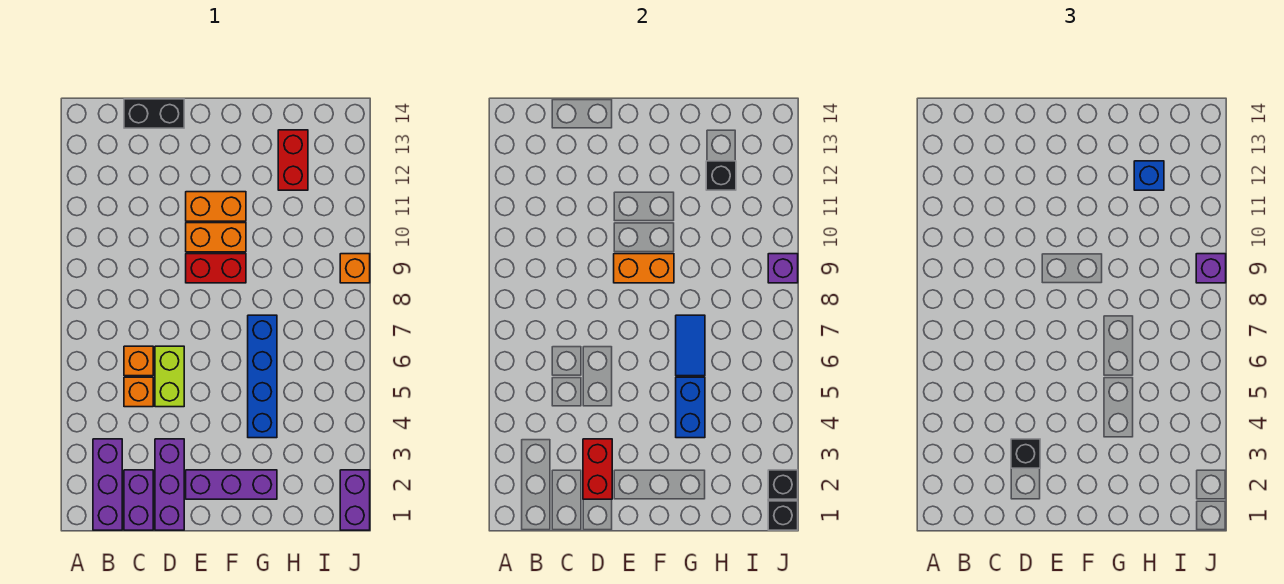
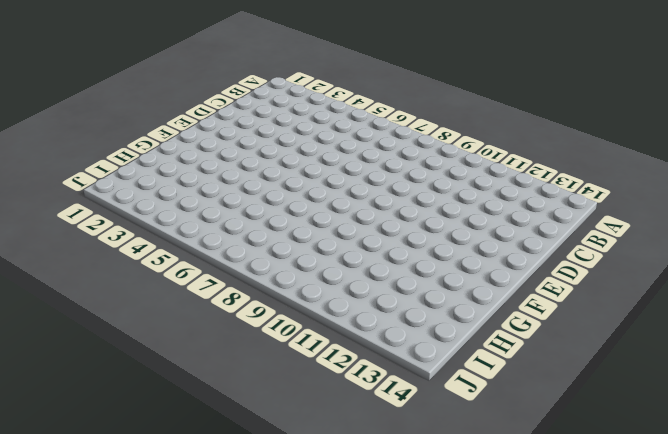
none -> purple brick B1:B3 level 1
none -> purple brick C1:C2 level 1
none -> orange brick C5 level 1

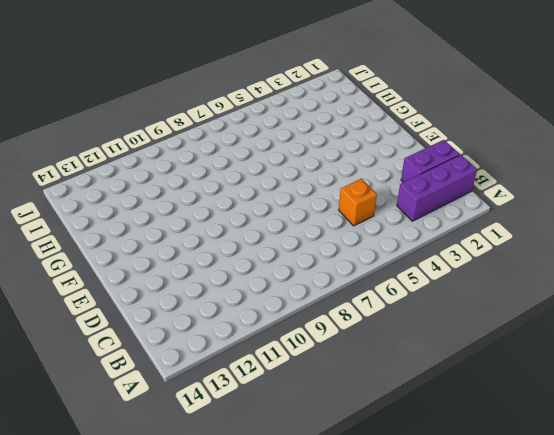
none -> orange brick C6 level 1
none -> black brick C14:D14 level 1
none -> purple brick D1:D3 level 1

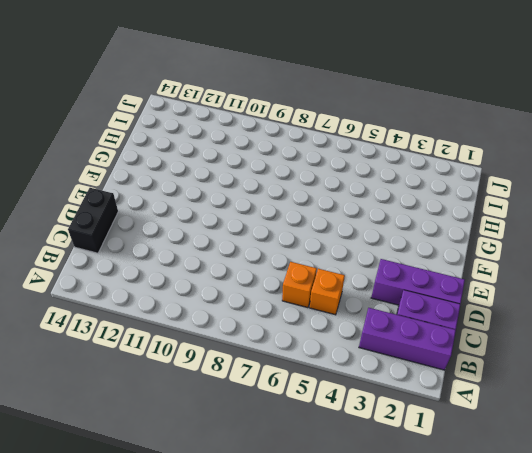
none -> lime brick D5:D6 level 1
none -> purple brick E2:G2 level 1
none -> red brick E9:F9 level 1

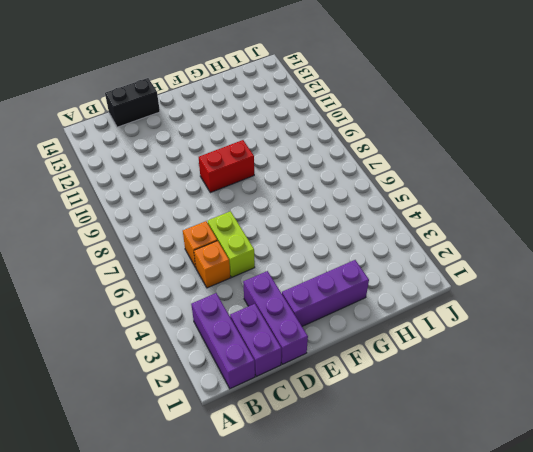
none -> orange brick E10:F10 level 1
none -> orange brick E11:F11 level 1
none -> blue brick G4:G7 level 1

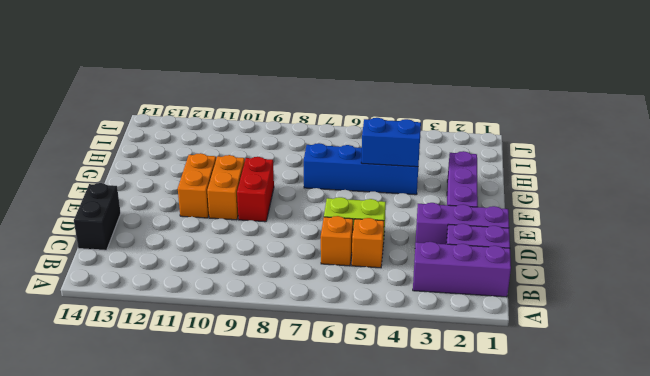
none -> red brick H12:H13 level 1
none -> purple brick J1:J2 level 1
none -> orange brick J9 level 1

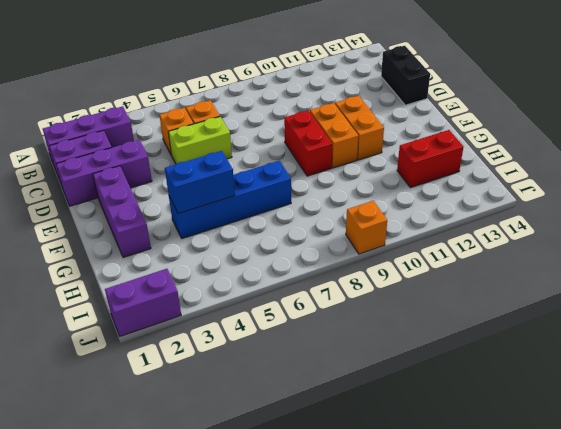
none -> red brick D2:D3 level 2
none -> orange brick E9:F9 level 2
none -> blue tile G6:G7 level 2

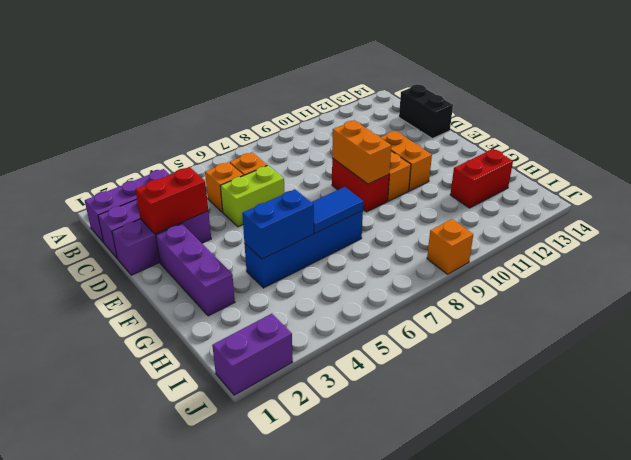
none -> black brick H12 level 2
none -> black brick J1 level 2
none -> black brick J2 level 2

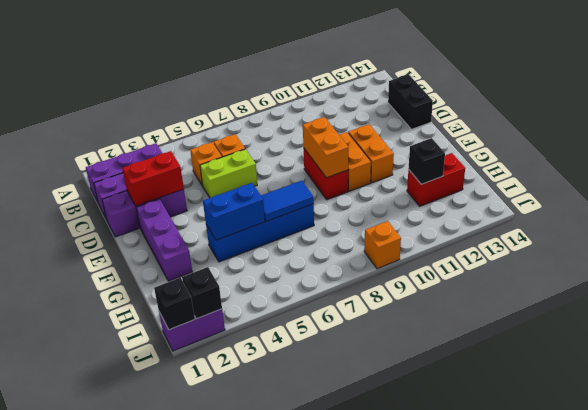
none -> purple brick J9 level 2
none -> black brick D3 level 3
none -> blue brick H12 level 3

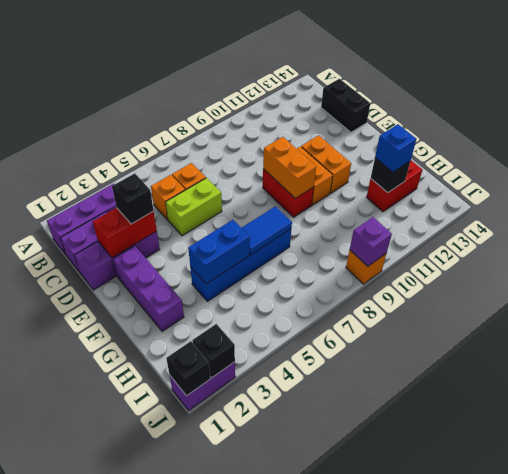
none -> purple brick J9 level 3

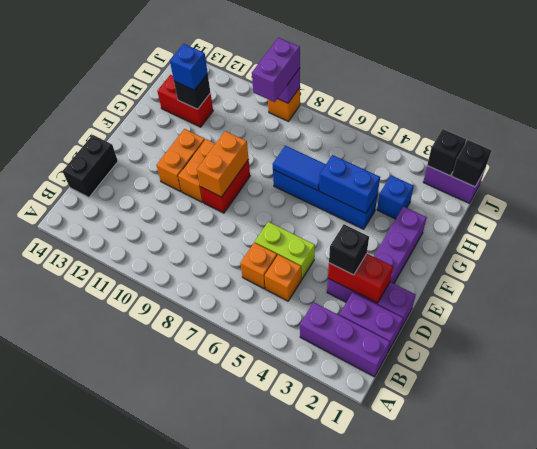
blue brick H3 level 1 -> none
purple brick I9:J9 level 3 -> purple brick J9 level 3

